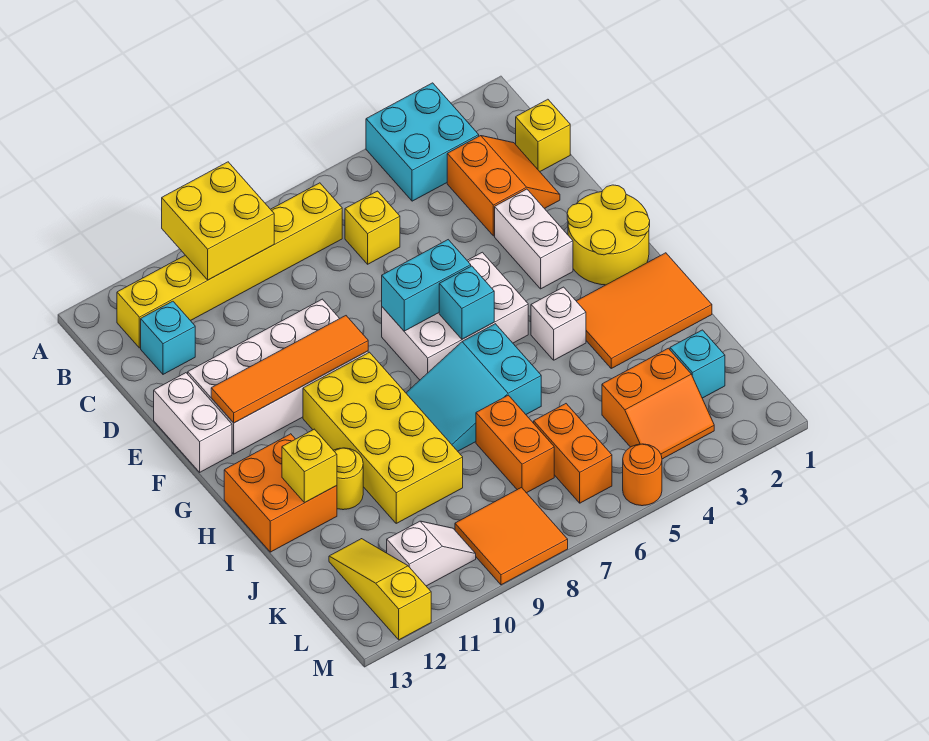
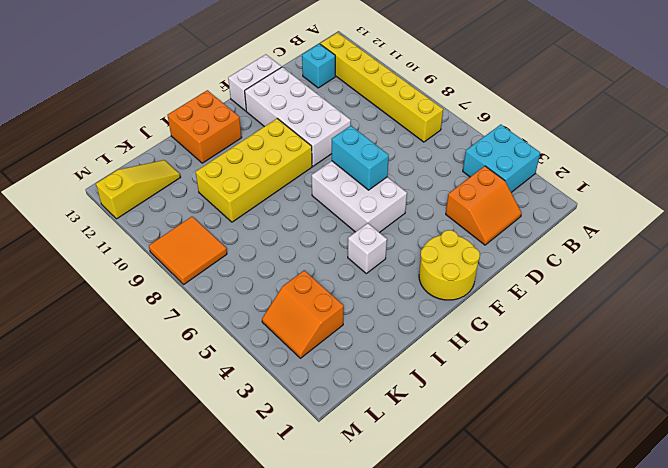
none -> yellow brick C1 level 1
none -> yellow brick C6 level 1
none -> white brick E3:F3 level 1
none -> orange tile H1:I3 level 1

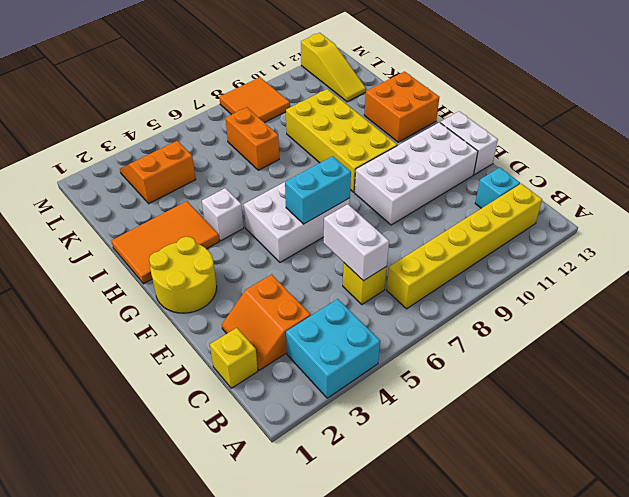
white brick C6:D6 level 2 -> white brick E3:F3 level 1
none -> cyan slope H6:I8 level 1 top 6
none -> yellow round brick I11 level 1
none -> cyan brick K2 level 1
none -> orange brick K6:L6 level 1

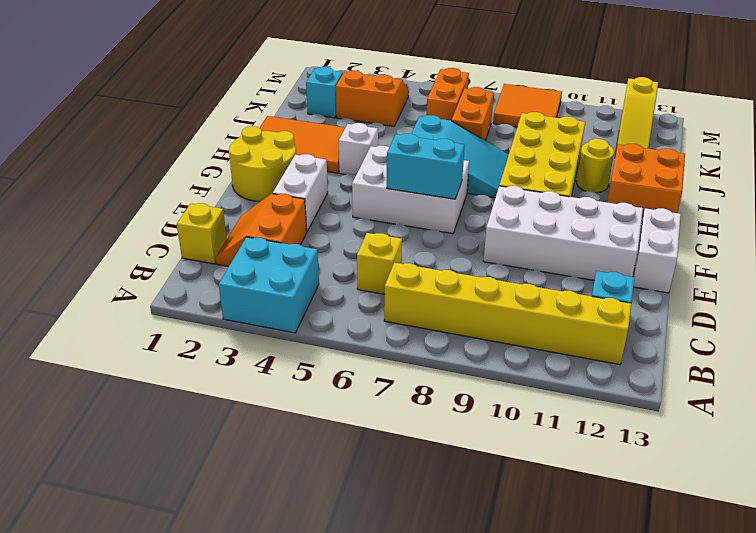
none -> white slope L10:L11 level 1 top 11
none -> orange round brick M5 level 1
none -> yellow brick A9:B10 level 2
none -> orange tile F9:F12 level 2

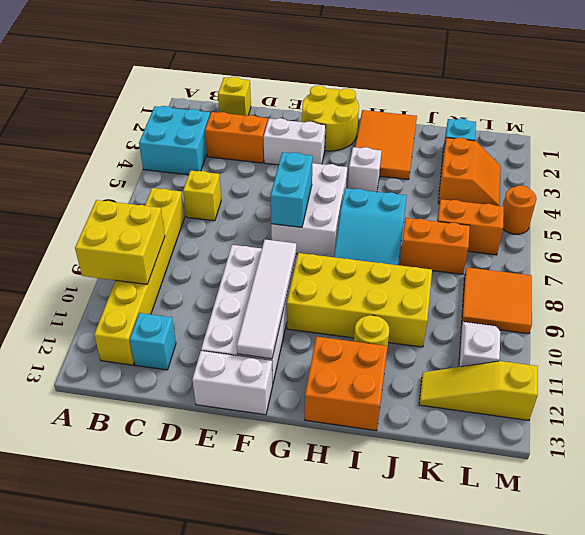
white tile F9:F12 level 2 -> orange tile F9:F12 level 2
none -> cyan brick G6 level 2
none -> yellow brick I12 level 2

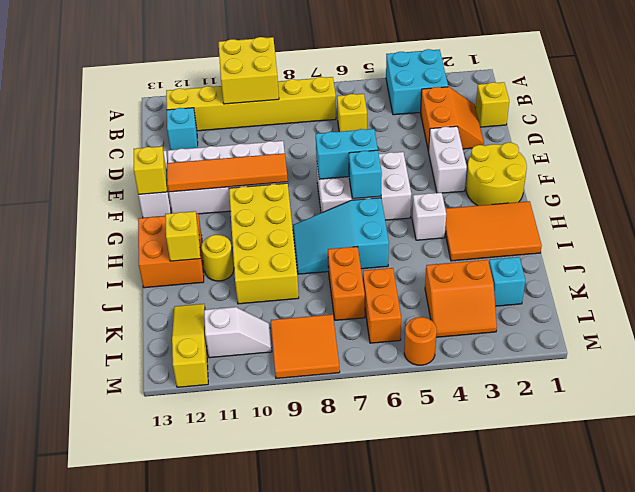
yellow brick F13 level 2 -> none

